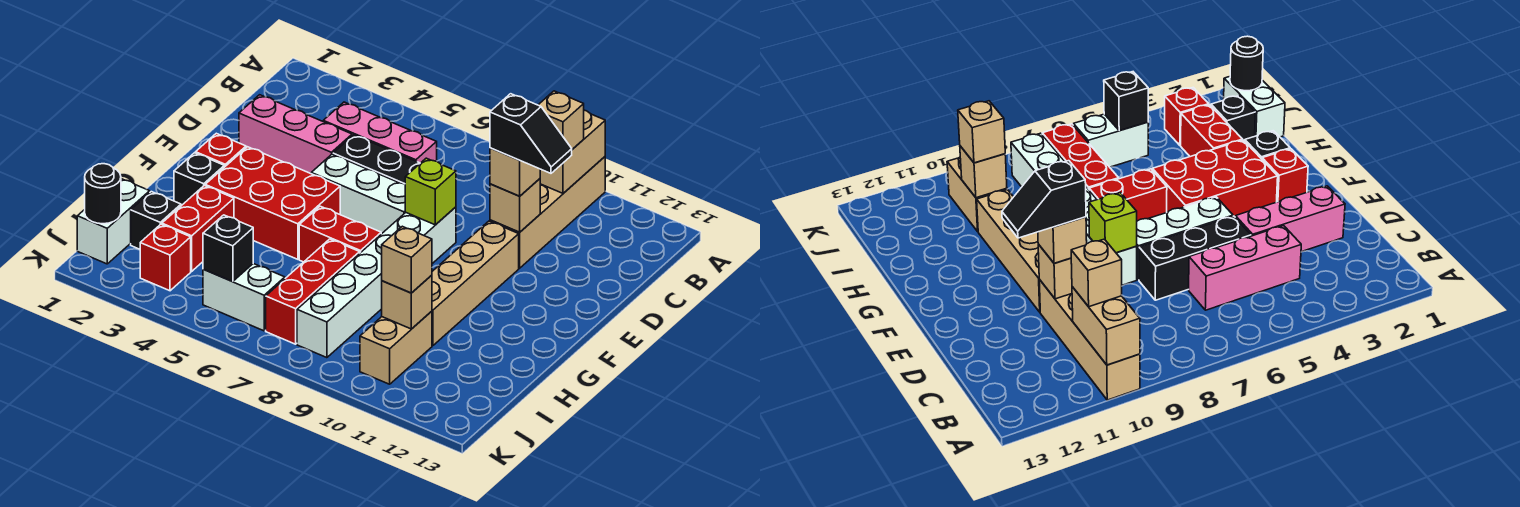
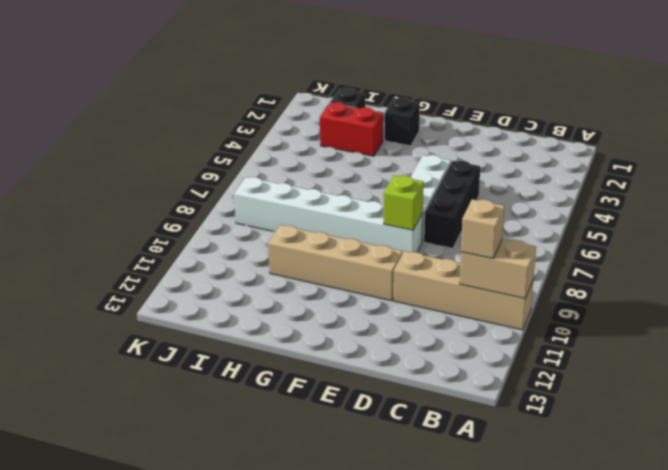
none -> pink brick C4:C6 level 1
none -> pink brick D2:D4 level 1
none -> red brick F2 level 1

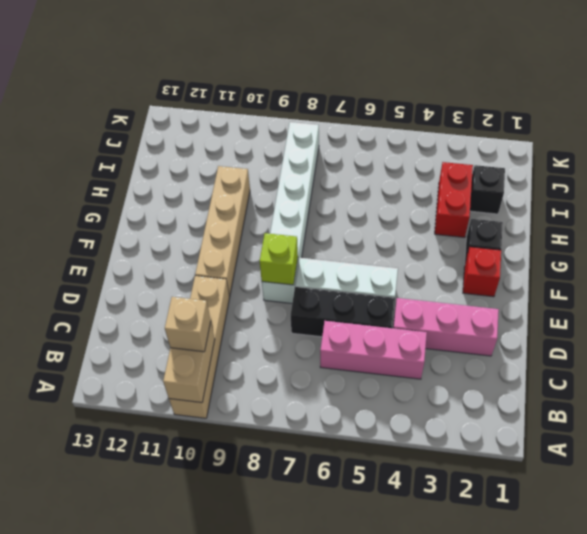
none -> red brick F3:G5 level 1
none -> red brick G6:G7 level 1
none -> red brick H7:J7 level 1

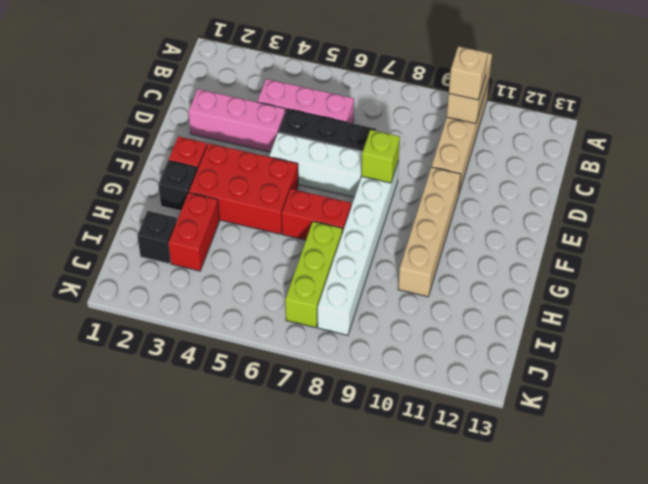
lime brick H7:J7 level 1 -> red brick H7:J7 level 1
none -> white brick I1:J1 level 1
none -> tan brick I10:J10 level 1
none -> red brick J3 level 1

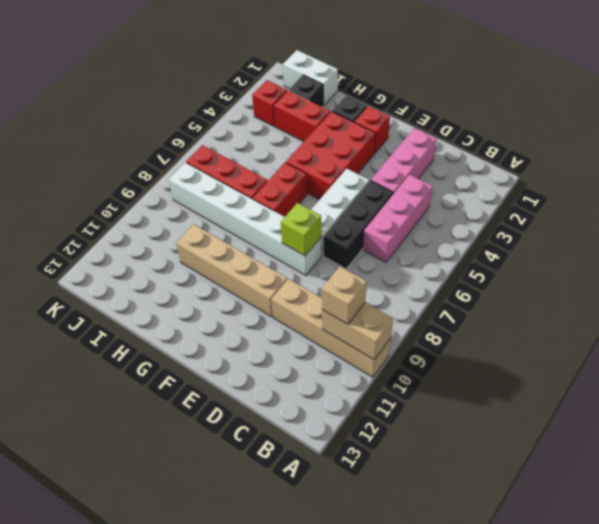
none -> tan brick I10:J10 level 1
none -> white brick J5:J6 level 1
none -> tan brick D10 level 2

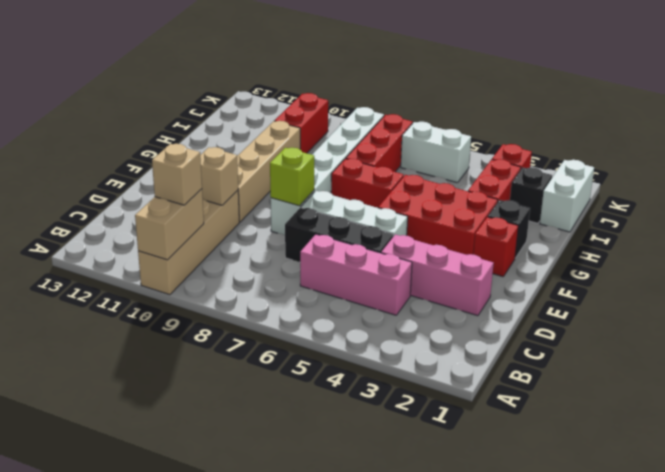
red brick I10:J10 level 1 -> tan brick I10:J10 level 1
none -> tan brick I10 level 2
none -> black round brick J1 level 2
none -> black brick J5 level 2

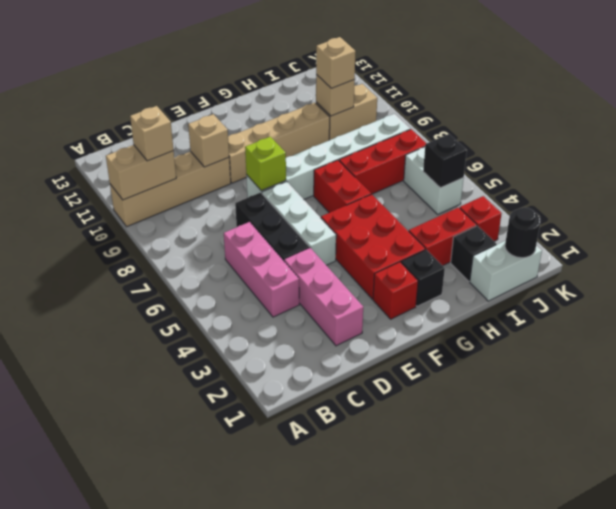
none -> tan brick D10 level 3
none -> black slope D10:D11 level 4 top 10

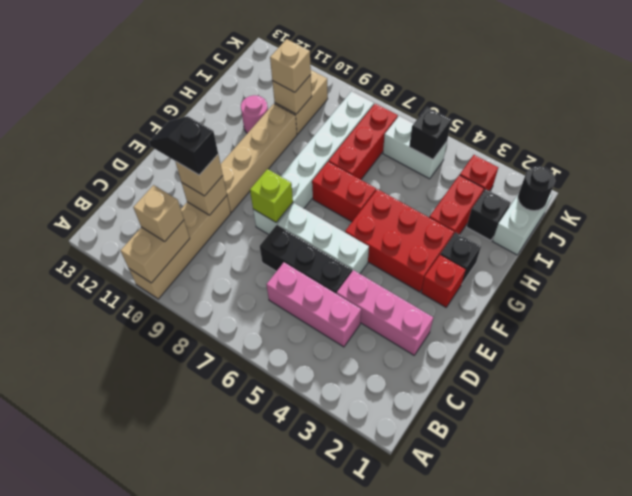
pink round brick H11 level 1 -> none

